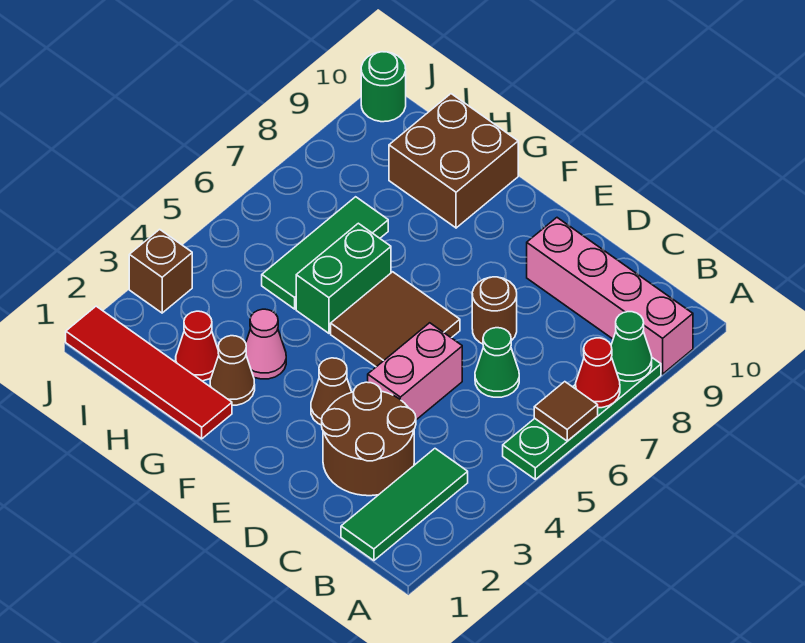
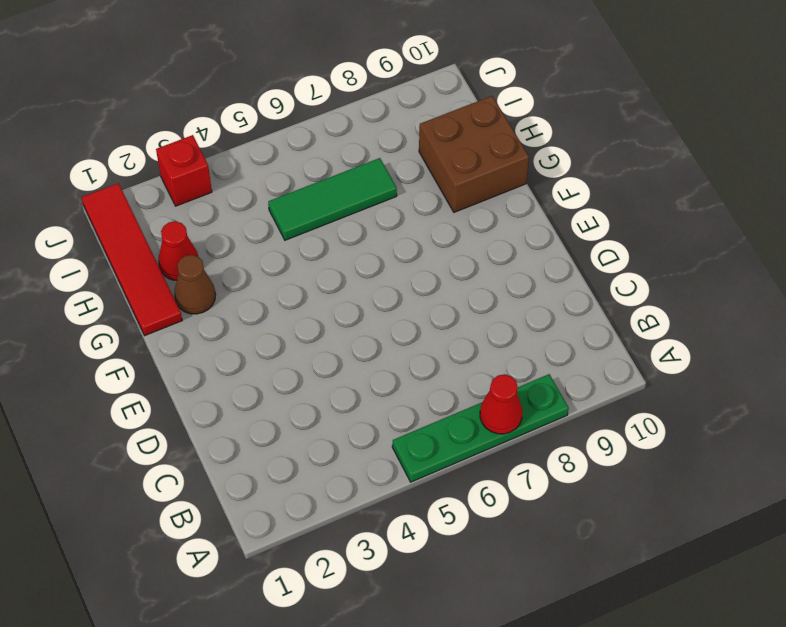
red brick J3 level 1 -> brown brick J3 level 1
none -> pink brick A9:D9 level 1
none -> green tile B1:B3 level 1
none -> brown round brick C2:D3 level 1

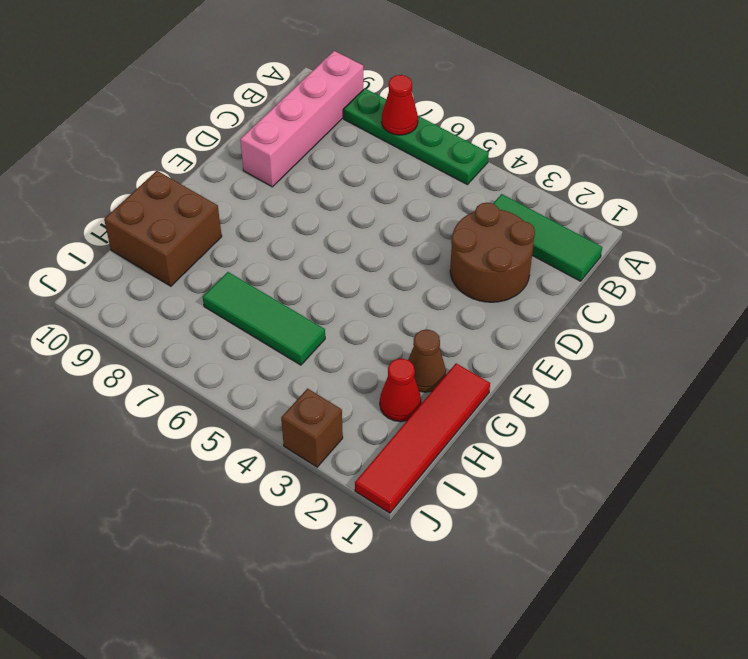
none -> green cone C6 level 1
none -> pink brick D4:D5 level 1
none -> brown round brick D7 level 1

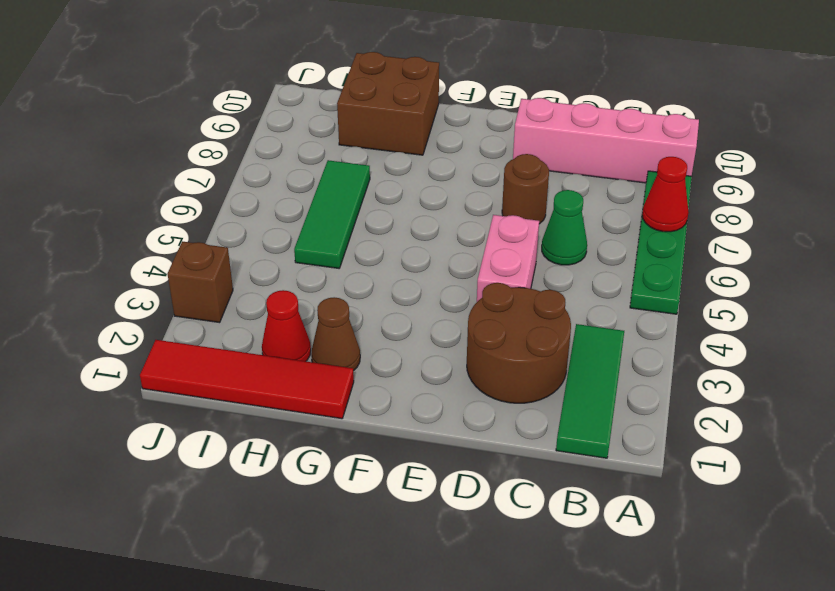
none -> brown cone E3 level 1
none -> brown tile E5:F6 level 1
none -> pink cone G3 level 1

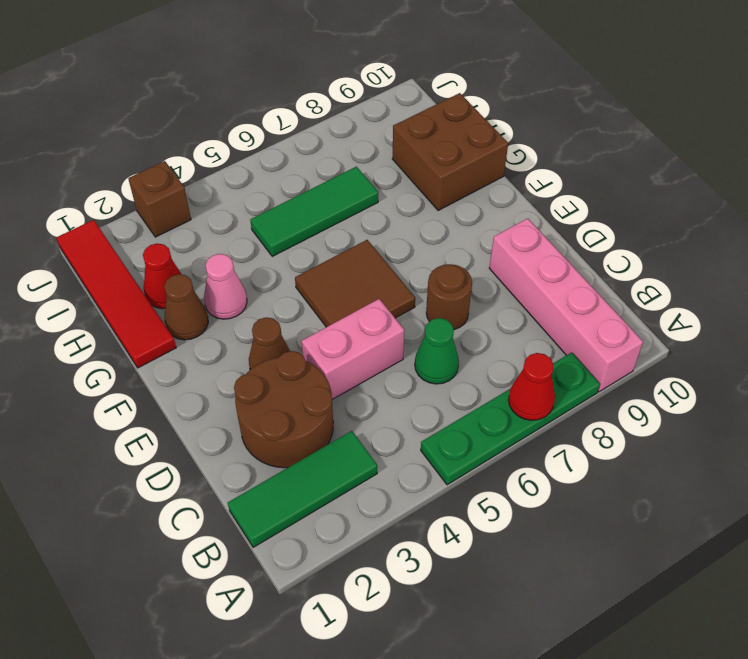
none -> green brick G5:G6 level 1
none -> green round brick J10 level 1
none -> brown tile A6 level 2

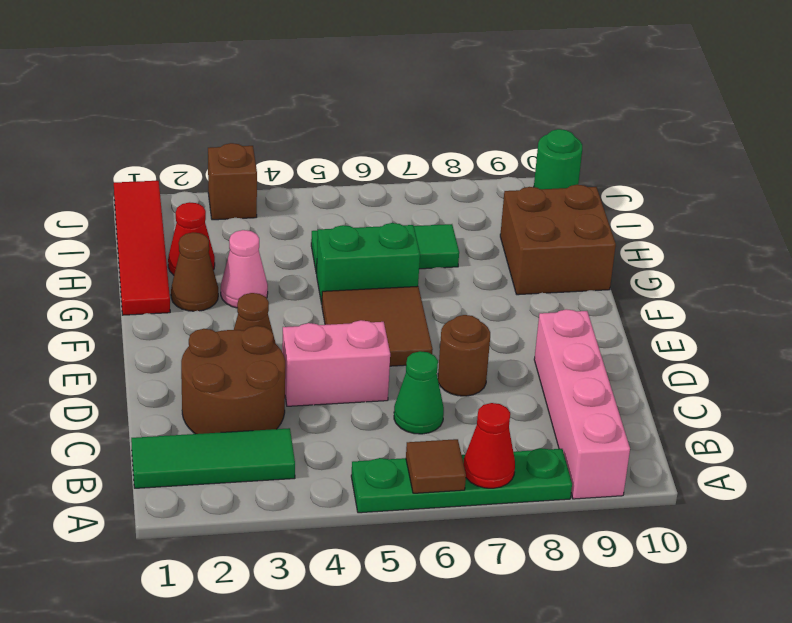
none -> green cone A8 level 2

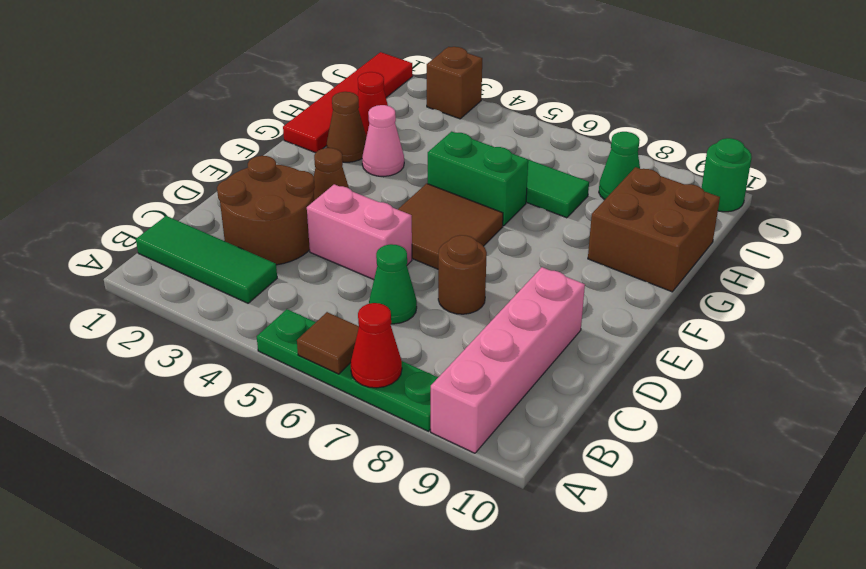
green cone I8 level 1 -> green cone A8 level 2

